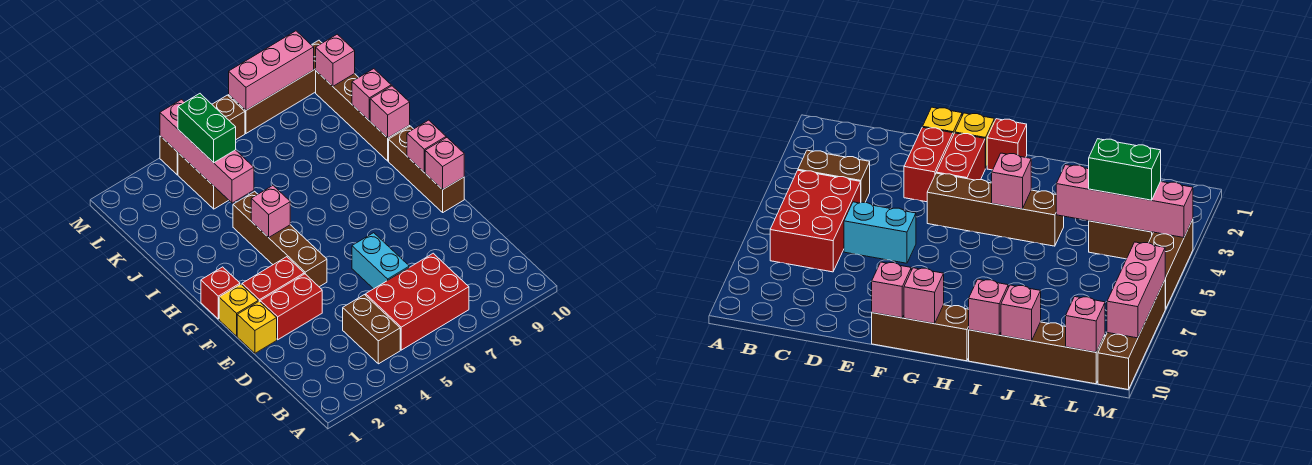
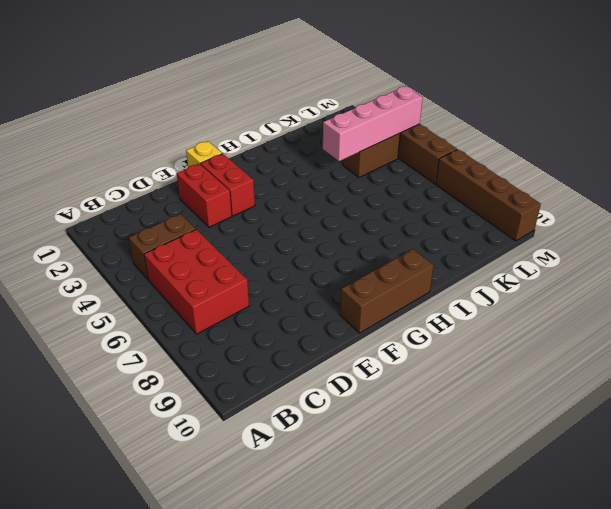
none -> cyan brick D6:E6 level 1
none -> yellow brick E1 level 1
none -> brown brick F4:I4 level 1

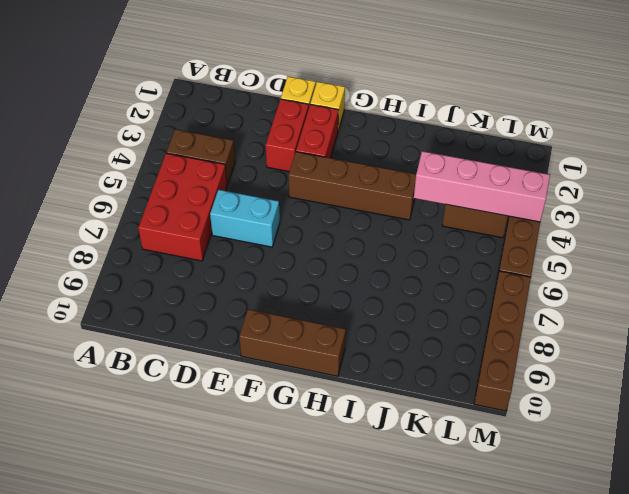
none -> red brick G1 level 1
none -> brown brick I10:L10 level 1
none -> pink brick F10 level 2

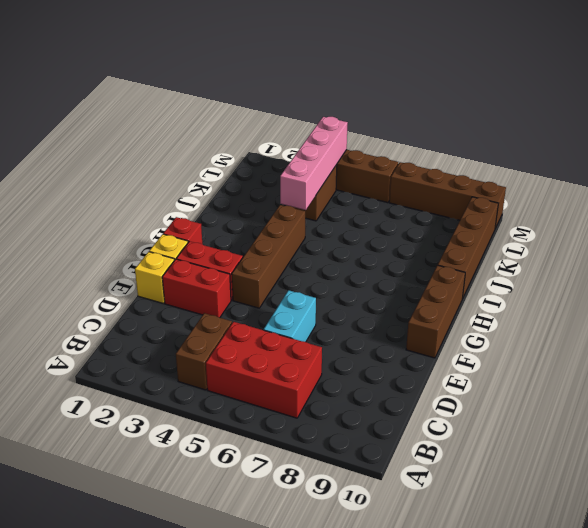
none -> pink brick F10 level 2
none -> pink brick G10 level 2
none -> pink brick H4 level 2

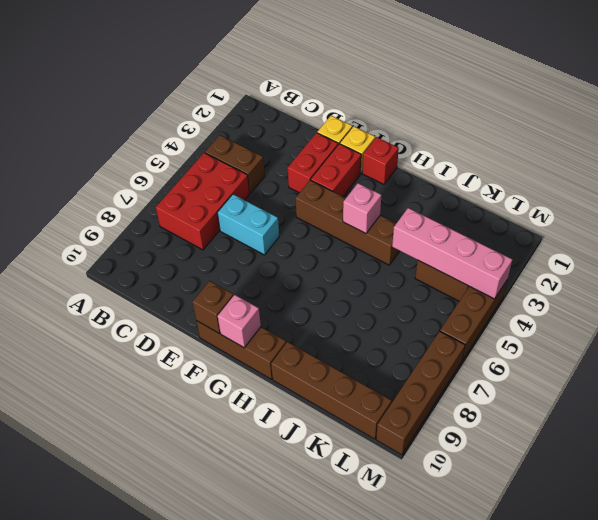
brown brick F10 level 2 -> pink brick F10 level 2
none -> pink brick I10 level 2
none -> pink brick J10 level 2
none -> pink brick L10 level 2

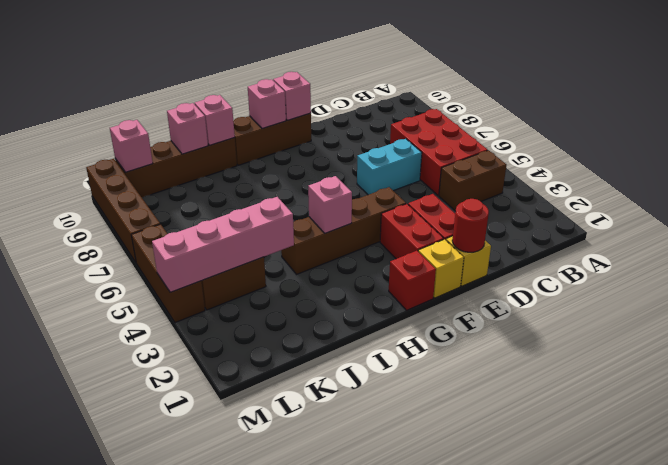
red round brick E1 level 2 -> none
none -> pink brick M7:M9 level 2
none -> green brick K4:L4 level 3

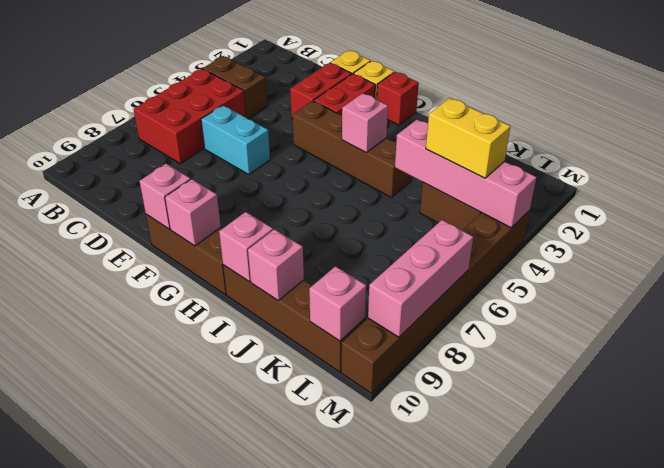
yellow brick K4:L4 level 3 -> green brick K4:L4 level 3

